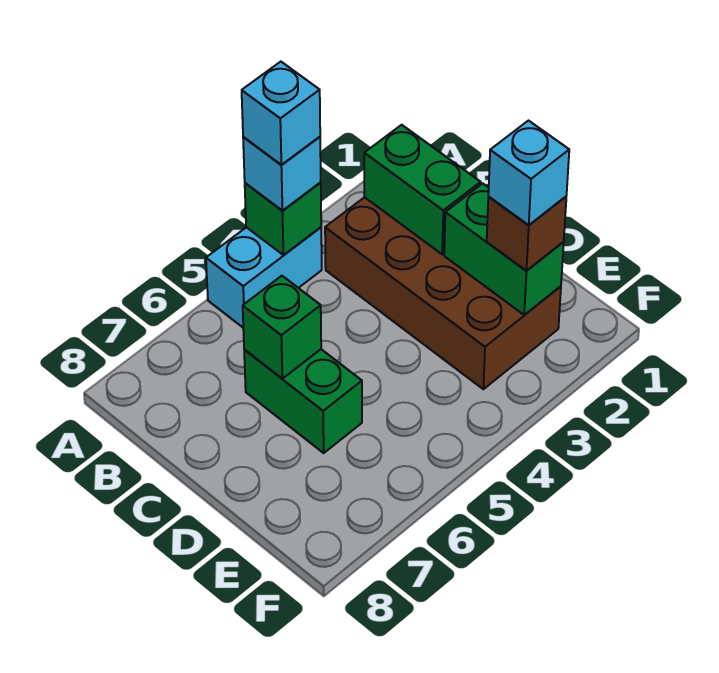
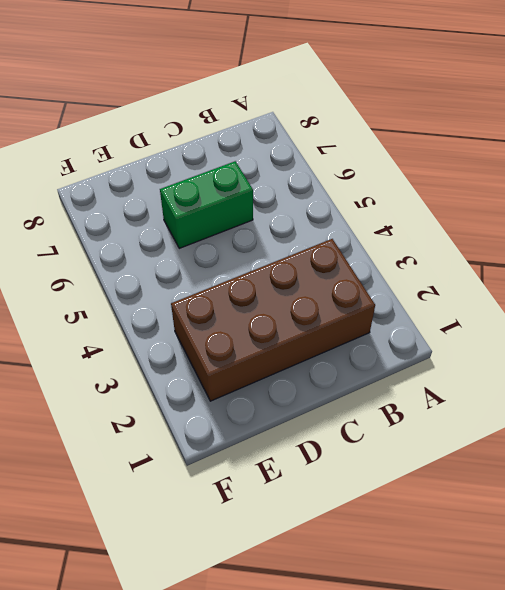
none -> cyan brick A4:A5 level 1
none -> green brick A4 level 2

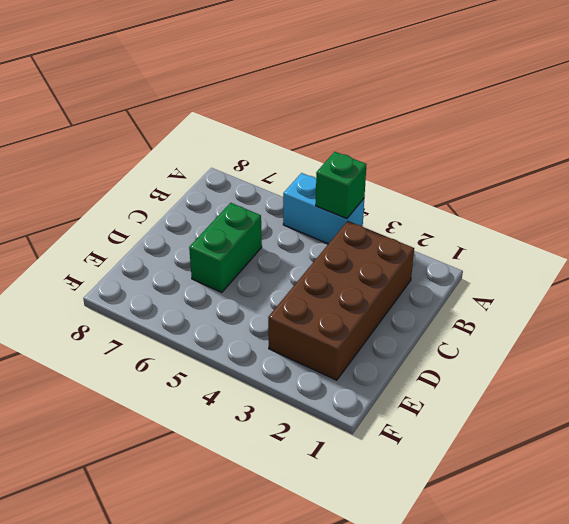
none -> green brick B2:C2 level 2
none -> green brick C6 level 2

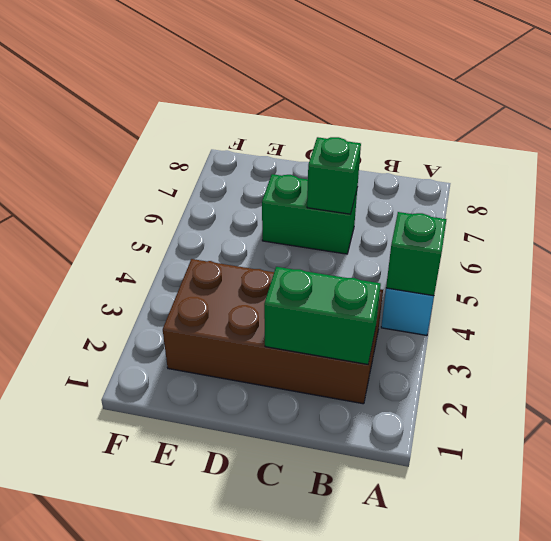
none -> green brick D2:E2 level 2
none -> cyan brick A4 level 3

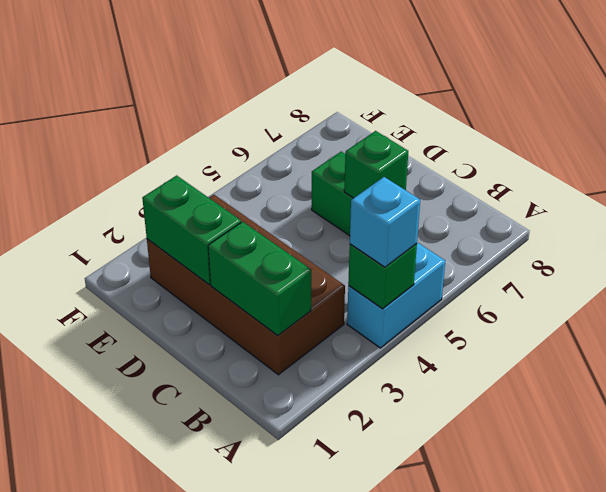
none -> brown brick E2 level 3
none -> cyan brick A4 level 4

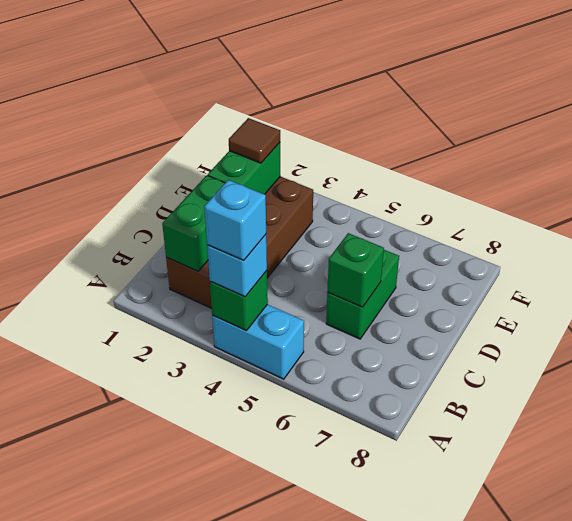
brown tile E2 level 3 -> brown brick E2 level 3
none -> cyan brick E2 level 4

